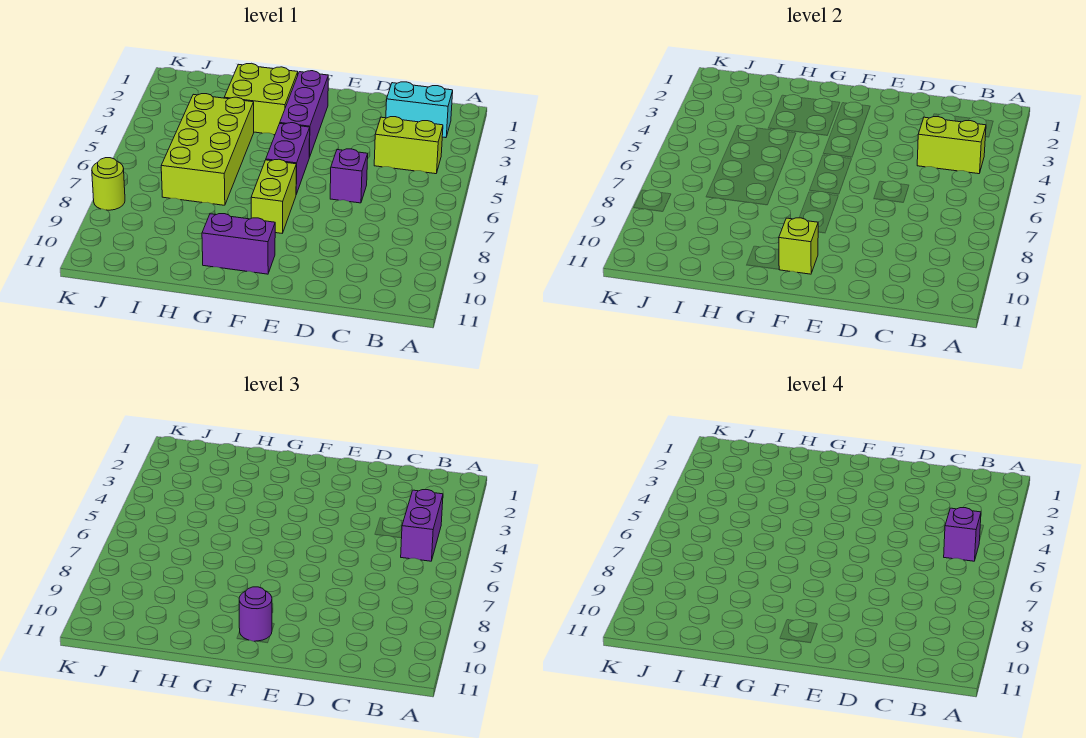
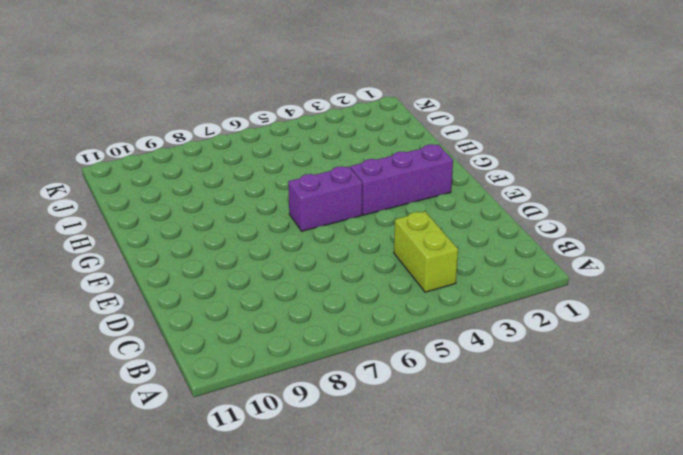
none -> cyan brick B2:C2 level 1
none -> purple brick D6 level 1
none -> lime brick F7:F8 level 1

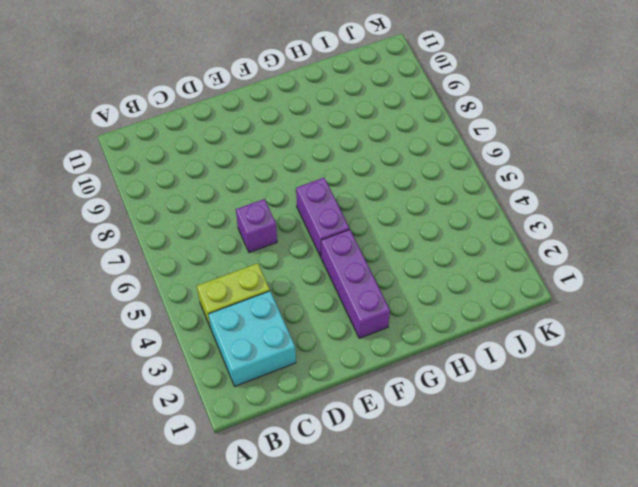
cyan brick B2:C3 level 1 -> cyan brick B2:C2 level 1
none -> lime brick F7:F8 level 1
none -> purple brick F10:G10 level 1
none -> lime brick G2:H3 level 1

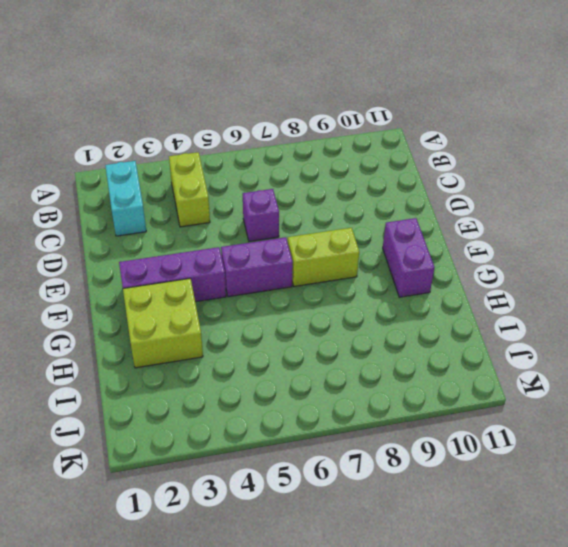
none -> lime brick H4:I7 level 1
none -> lime round brick K8 level 1
none -> lime brick B4:C4 level 2

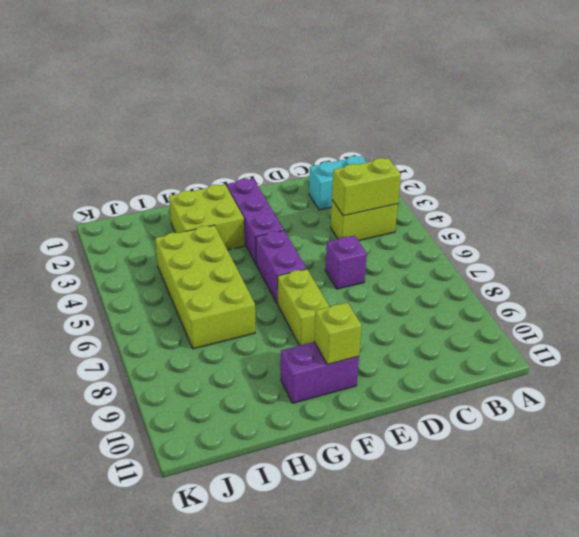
none -> lime round brick K8 level 1
none -> purple brick B4:B5 level 3
none -> purple round brick F10 level 3

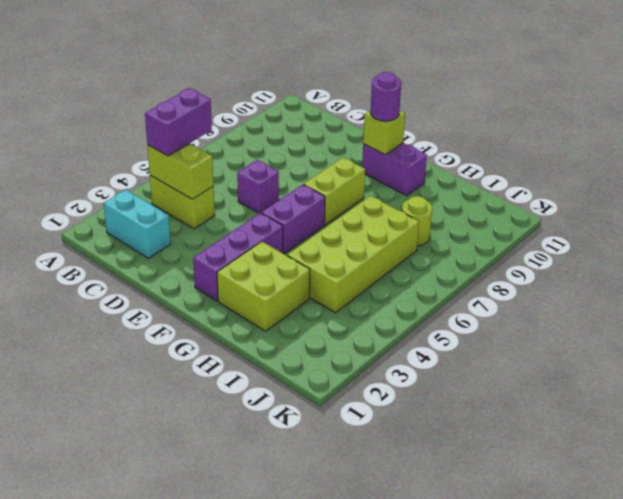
lime round brick I8 level 1 -> lime round brick K8 level 1
none -> purple brick B5 level 4

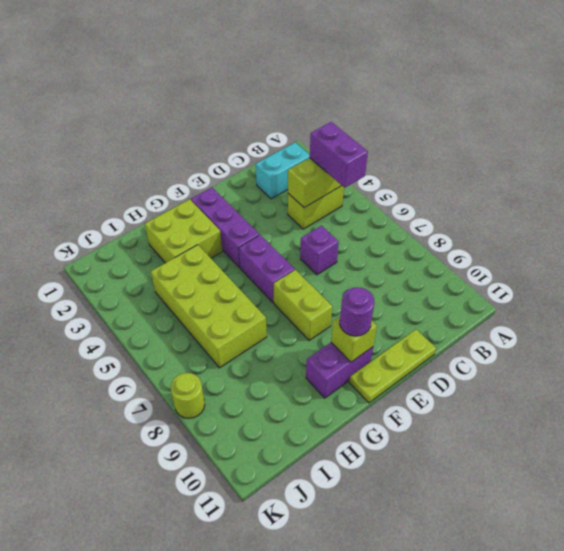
lime plate D11:F11 level 1 -> none
none -> purple brick B5 level 4

